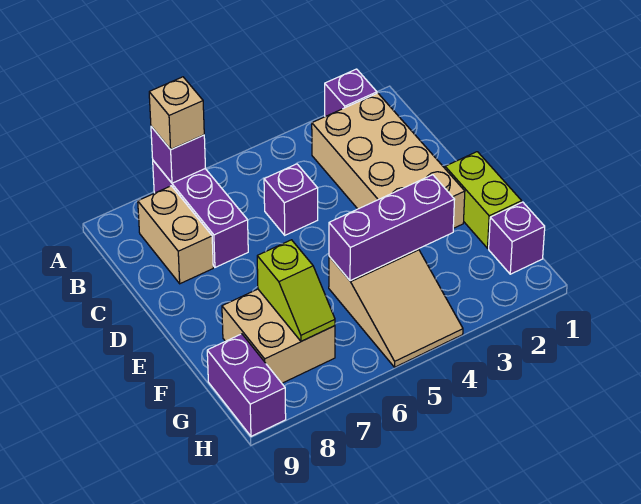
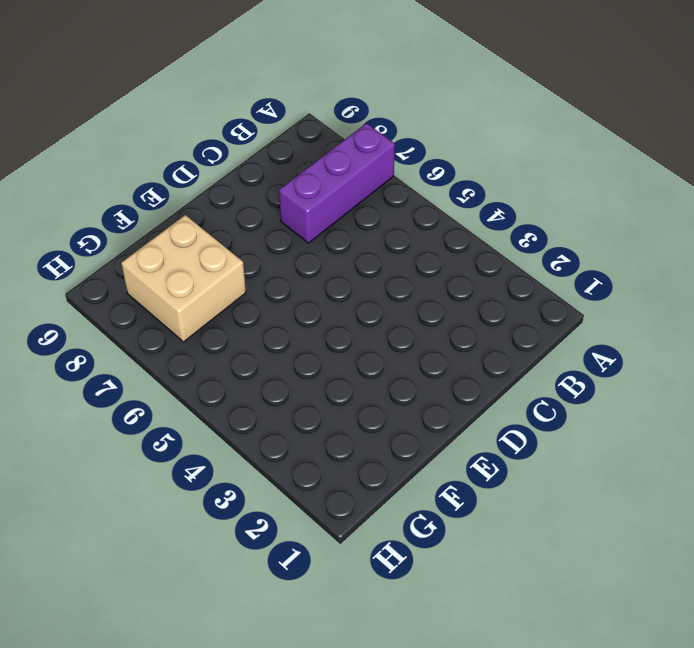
none -> purple brick A2 level 1
none -> tan brick B2:E3 level 1
none -> tan brick B8:C8 level 1

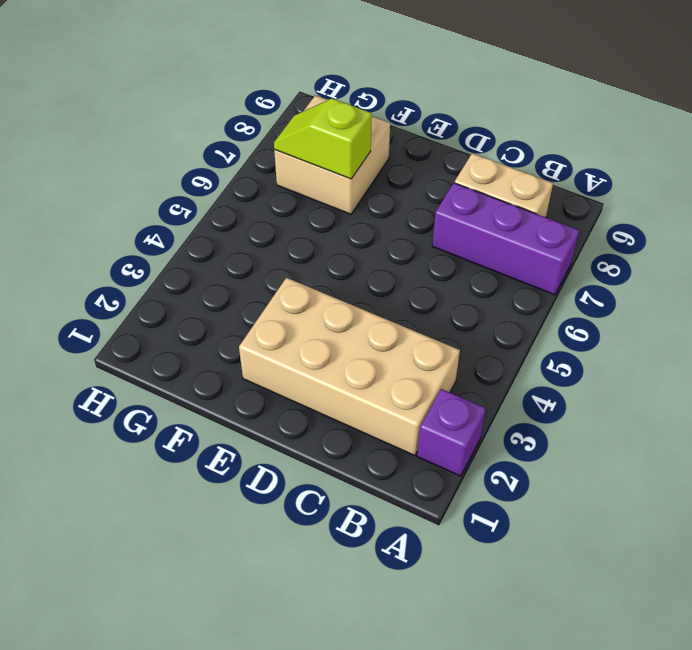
none -> purple brick C5 level 1
none -> lime brick E1:F1 level 1
none -> tan slope F4:H5 level 1 top F

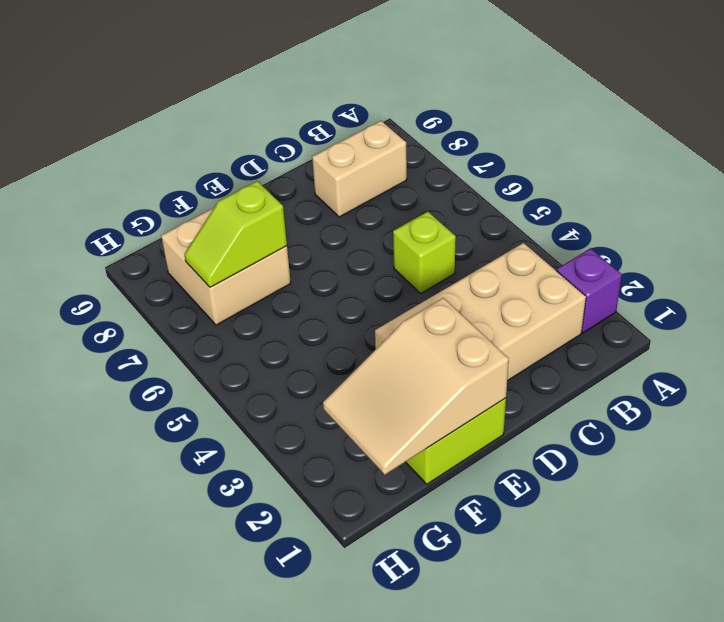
lime brick C5 level 1 -> purple brick C5 level 1
tan slope E1:G2 level 2 top E -> tan slope F4:H5 level 1 top F
none -> purple brick A7:C7 level 1
none -> purple brick G1 level 1
none -> purple brick G9:H9 level 1

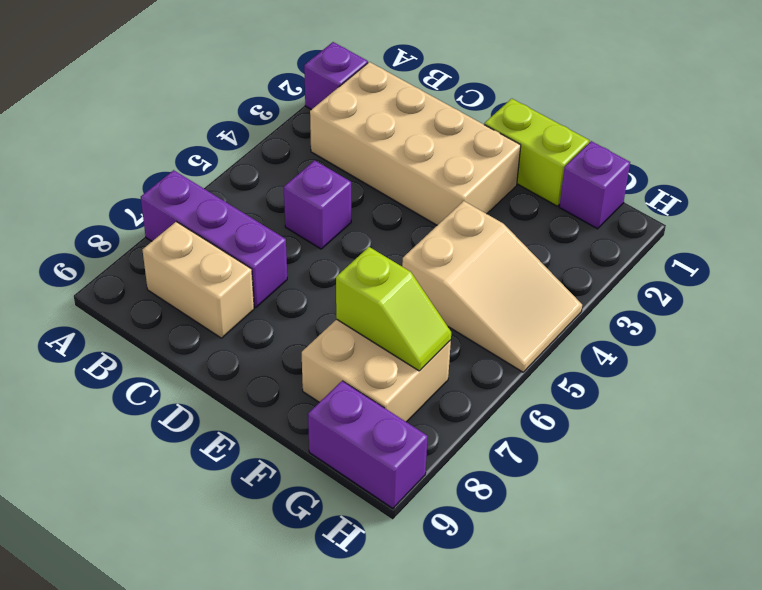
none -> purple brick A7 level 2
none -> purple brick F3:F5 level 2
none -> tan brick A7 level 3

